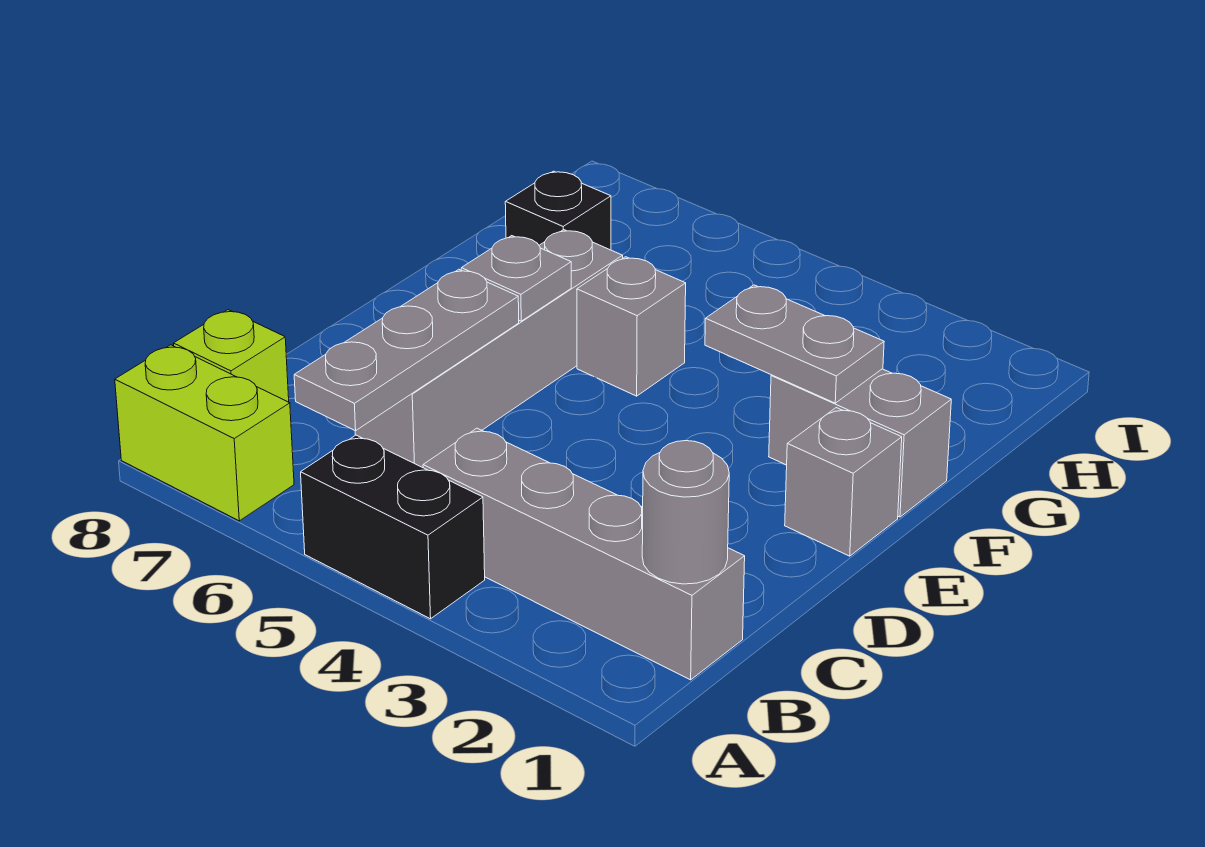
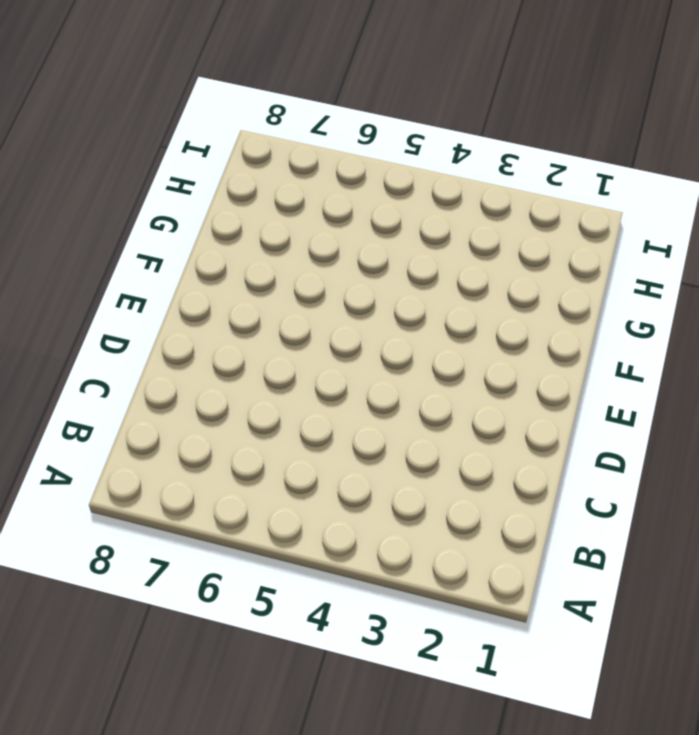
none -> black brick A4:A5 level 1
none -> lime brick A7:A8 level 1
none -> grey brick B1:B4 level 1

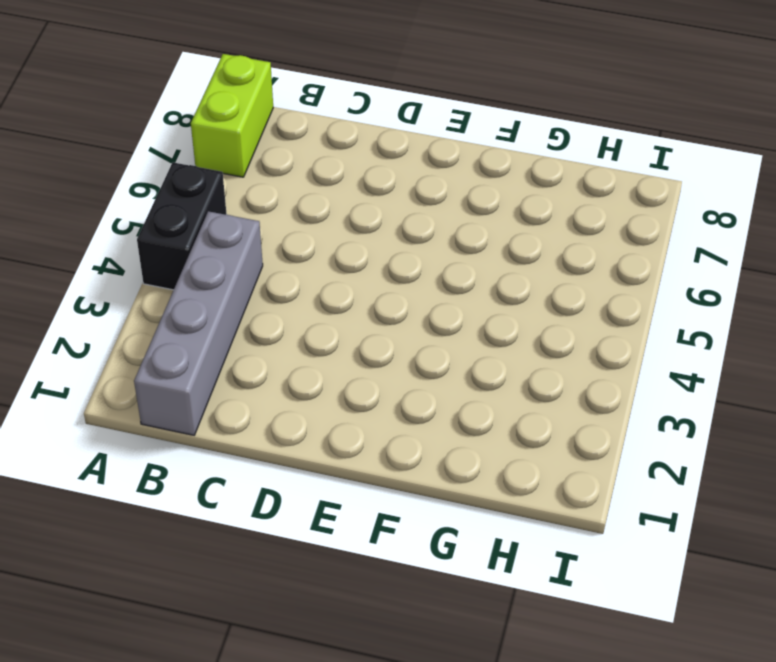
none -> lime brick B8 level 1
none -> grey brick C6:F6 level 1
none -> grey brick E1 level 1

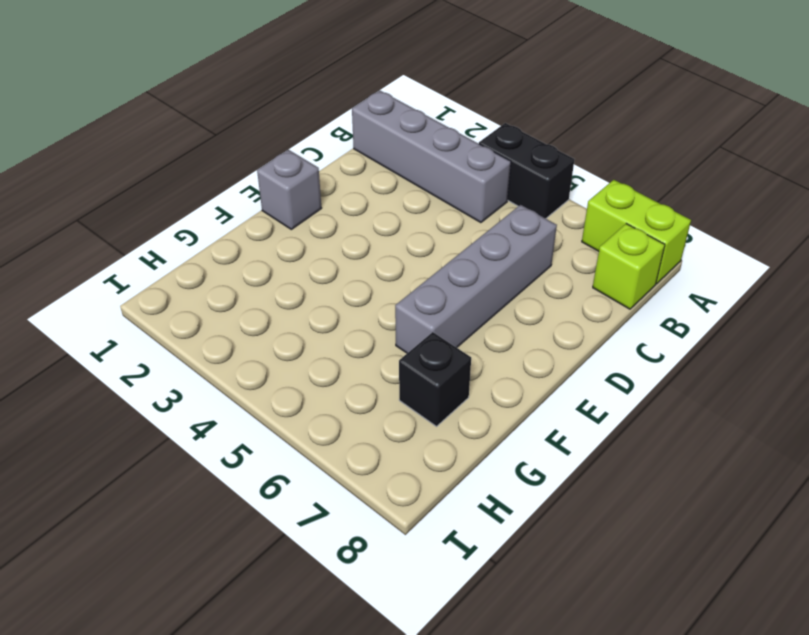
none -> grey brick F1:F2 level 1
none -> grey brick F5 level 1
none -> grey round brick B1 level 2

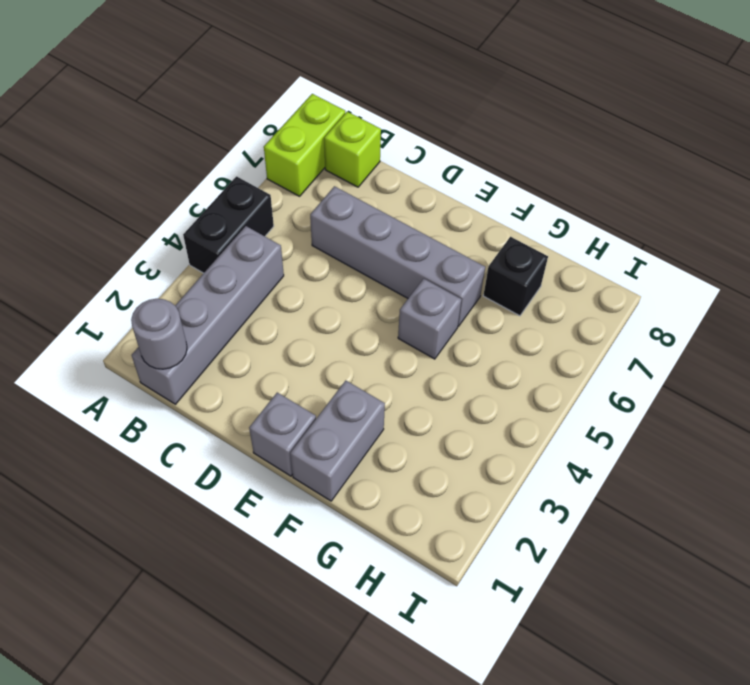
none -> grey plate B6:D6 level 2
none -> grey plate E6 level 2
none -> grey plate F2:F3 level 2

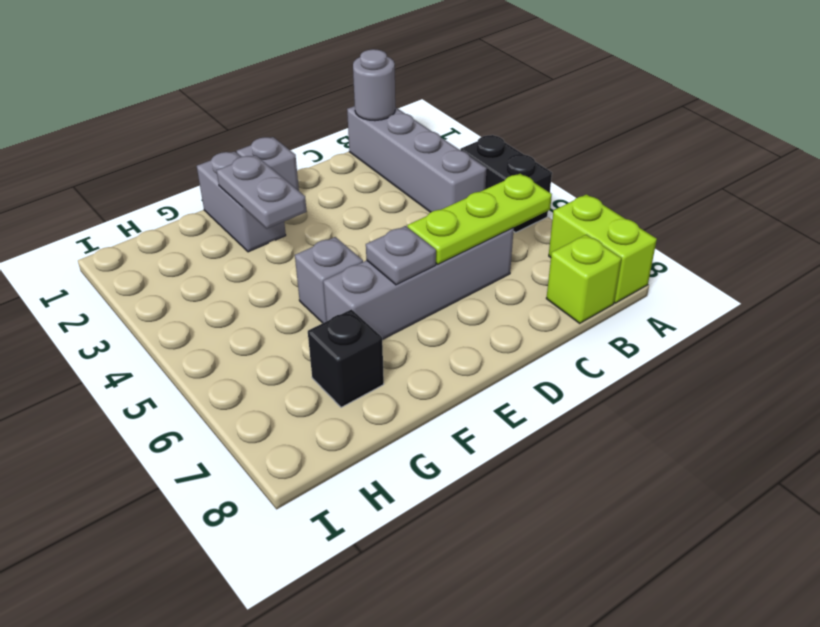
lime plate B6:D6 level 2 -> grey plate B6:D6 level 2

